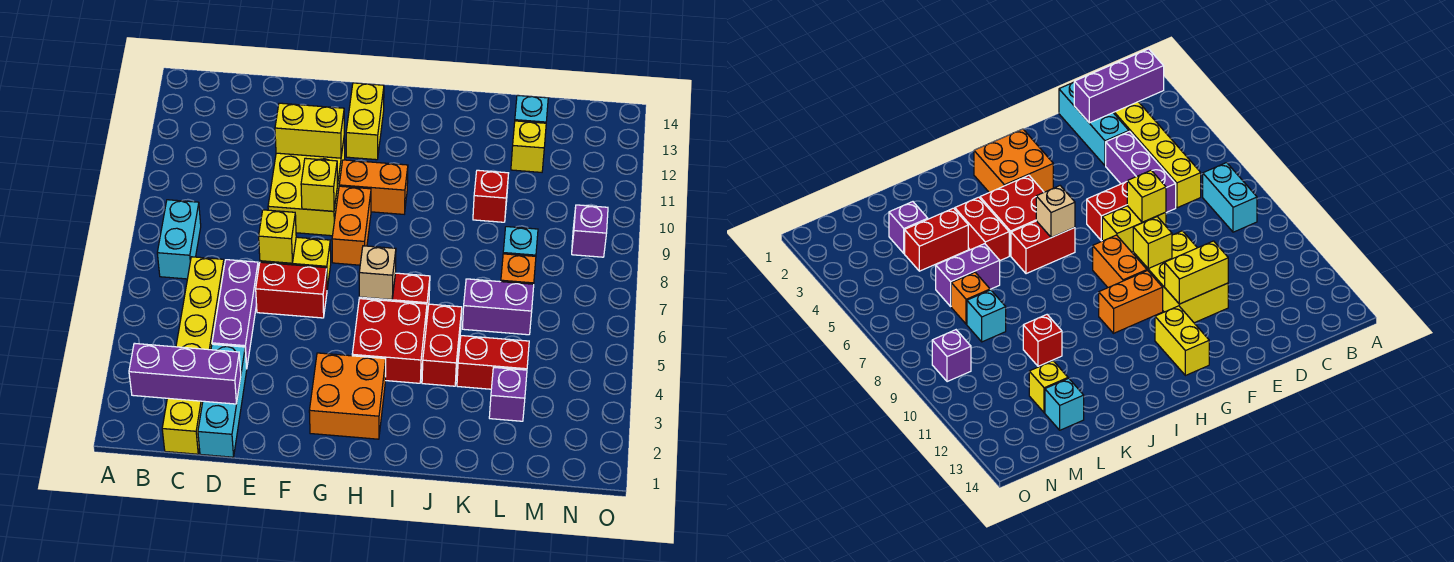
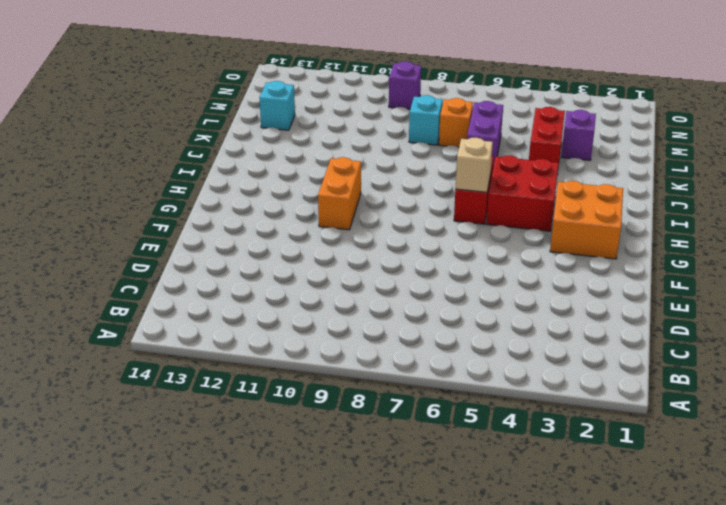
none -> cyan brick B7:B8 level 1
none -> yellow brick C1:C6 level 1
none -> cyan brick D1:D3 level 1

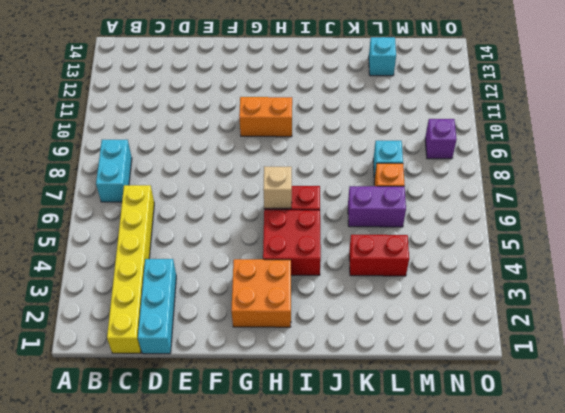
none -> purple brick D4:D6 level 1
none -> red brick E6:F6 level 1
none -> yellow brick E7:F7 level 1

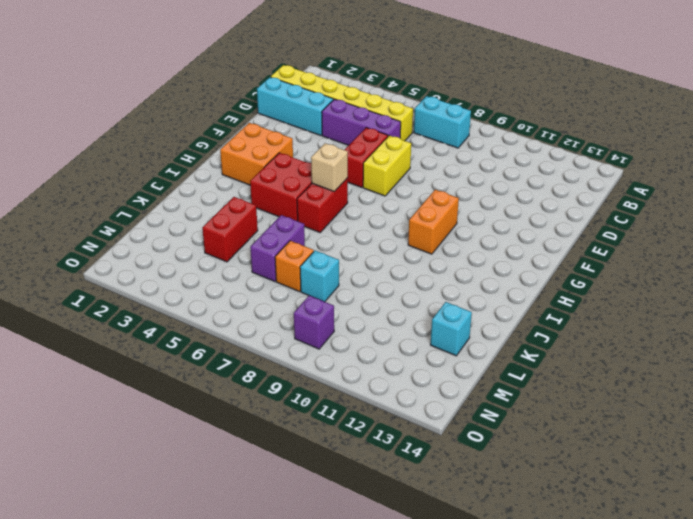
none -> yellow brick E9:F11 level 1
none -> orange brick G8:G9 level 1
none -> yellow brick G12:G13 level 1

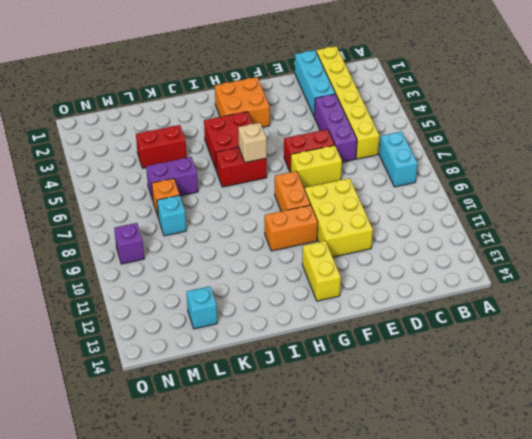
none -> red brick J4:J5 level 1
none -> red brick K10 level 1
none -> purple brick L3 level 1

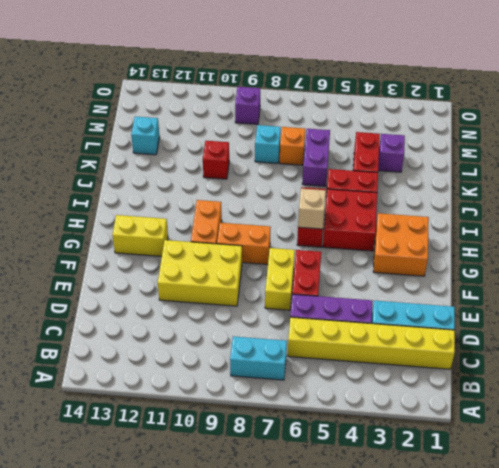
none -> yellow brick L12 level 1
none -> purple brick B2:D2 level 2
none -> yellow brick E7 level 2

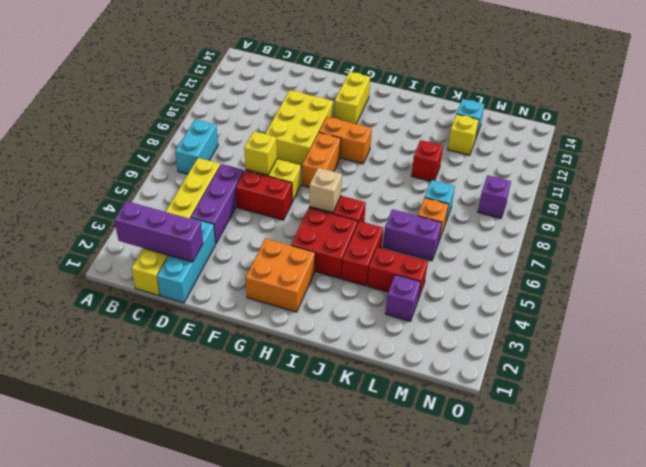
none -> yellow brick E11:F11 level 2
none -> yellow brick F9 level 2

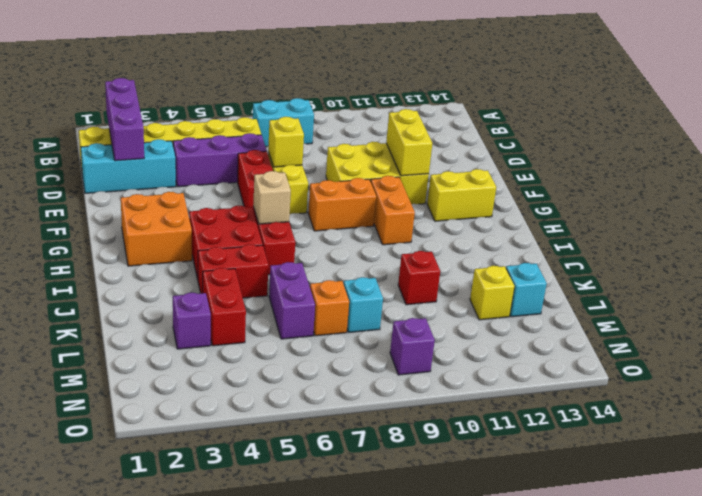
none -> yellow brick F9 level 2

